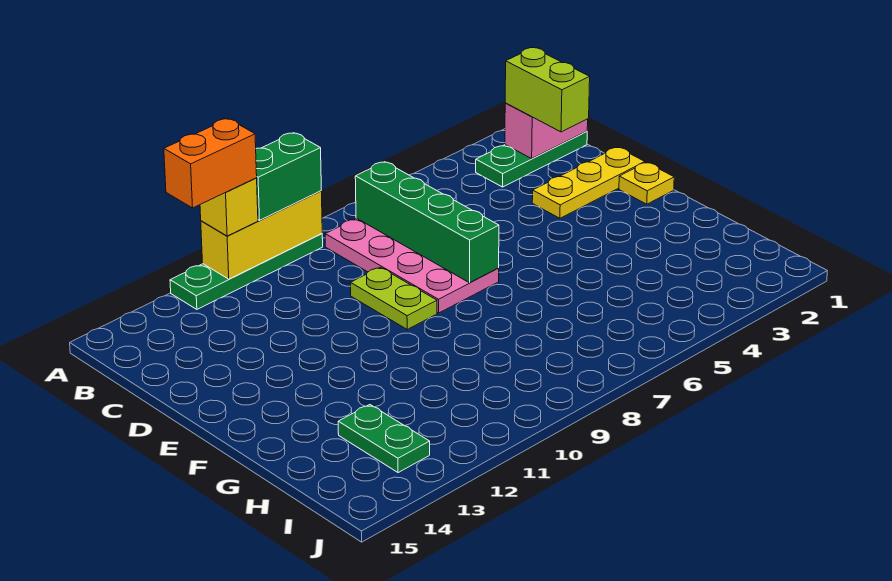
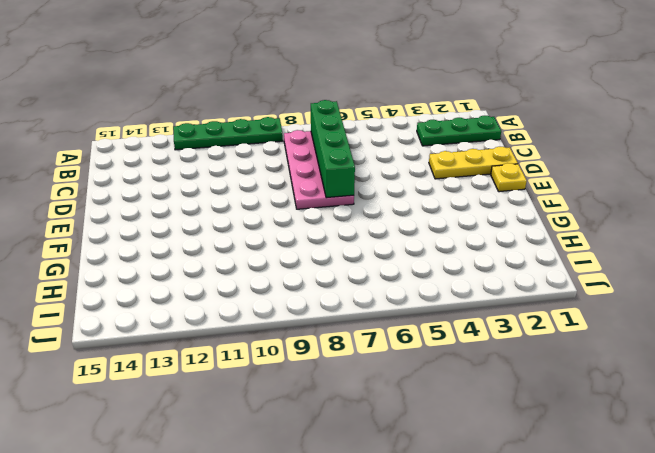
none -> lime plate D9:E9 level 1
none -> green plate H13:I13 level 1
none -> yellow brick A9:A11 level 2

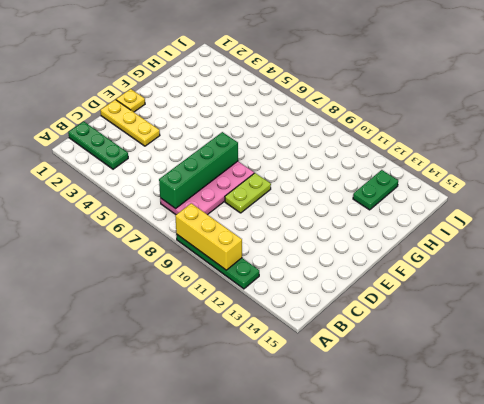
none -> pink brick B1:B2 level 2
none -> green brick A9:A10 level 3
none -> yellow brick A11 level 3

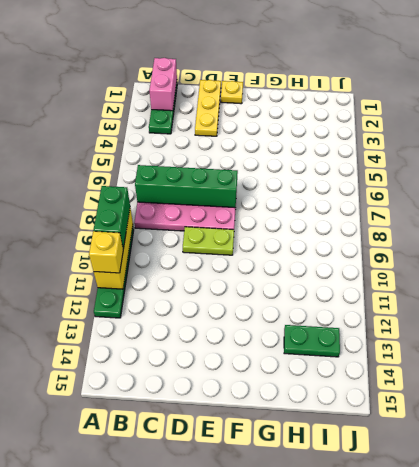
none -> lime brick B2:C2 level 3
none -> orange brick A11:A12 level 4

